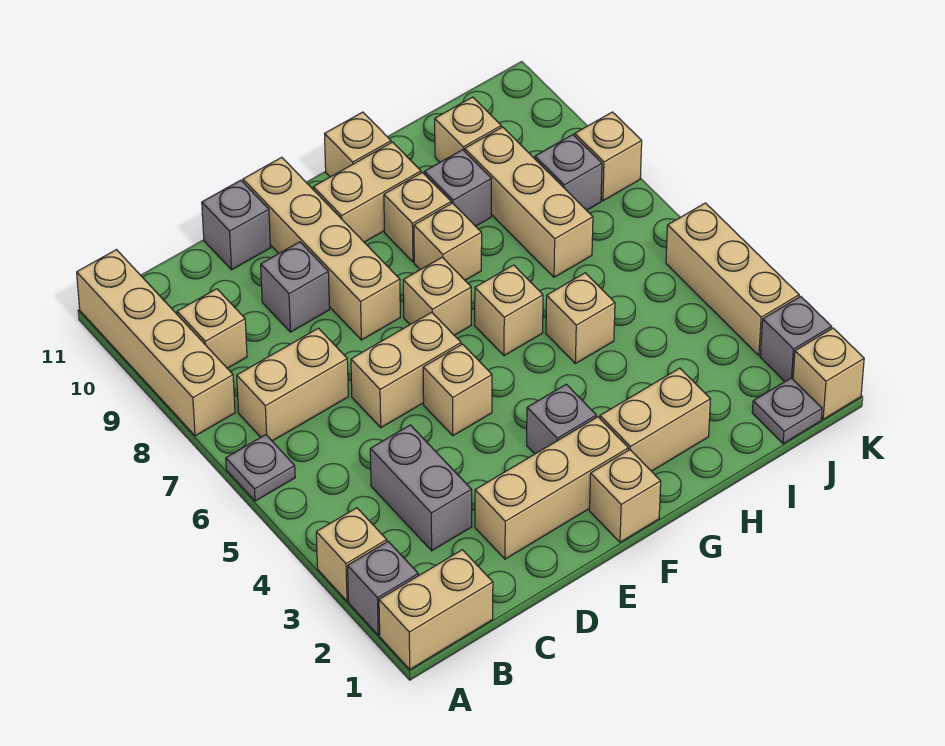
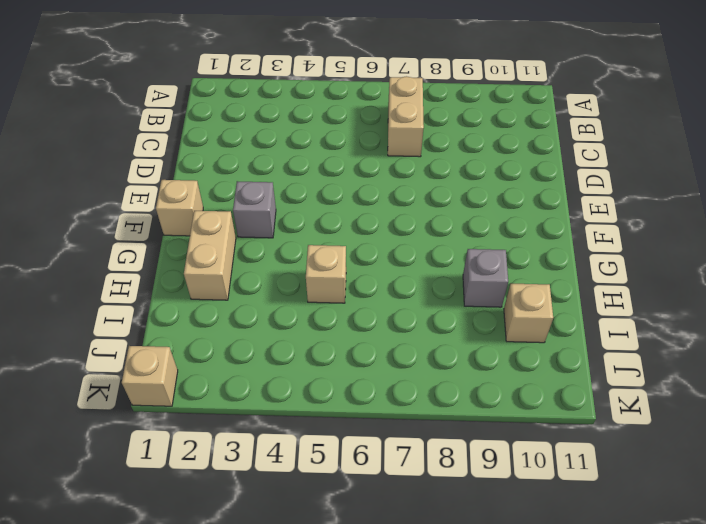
none -> tan brick A1:B1 level 1
none -> grey brick A2 level 1
none -> tan brick A3 level 1
none -> grey plate A6 level 1

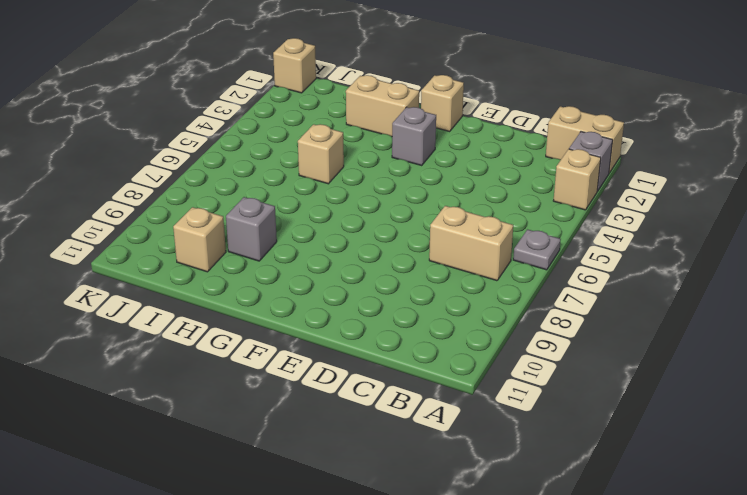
none -> tan brick A8:A11 level 1
none -> tan brick B9 level 1
none -> grey brick C3:C4 level 1
none -> tan brick D2:F2 level 1

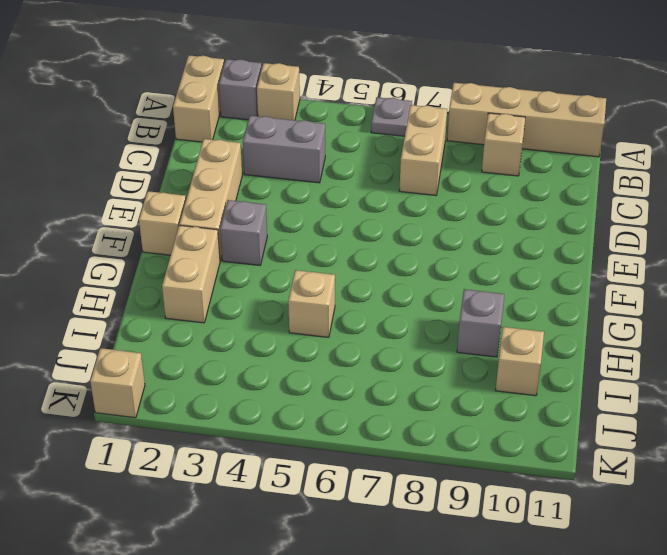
none -> tan brick D6:E6 level 1
none -> grey brick D9 level 1
none -> grey brick D11 level 1
none -> tan brick E5 level 1

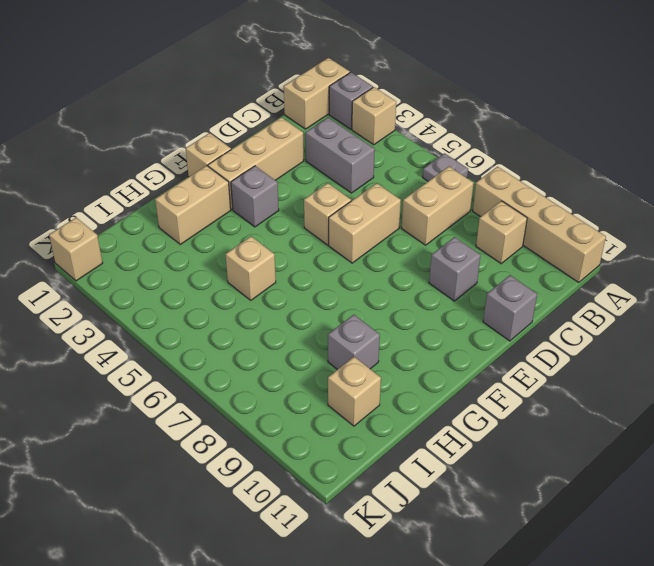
none -> tan brick E8:E11 level 1
none -> tan brick F7 level 1
none -> tan brick F10:G10 level 1
none -> tan brick G6 level 1

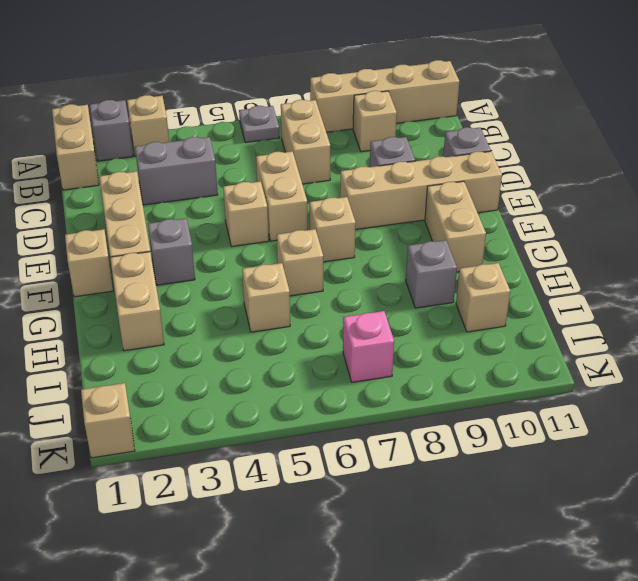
pink brick J7 level 1 -> none
none -> tan brick G8 level 1
none -> tan brick G9 level 1
none -> tan brick G11 level 1
none -> tan brick I7:I9 level 1

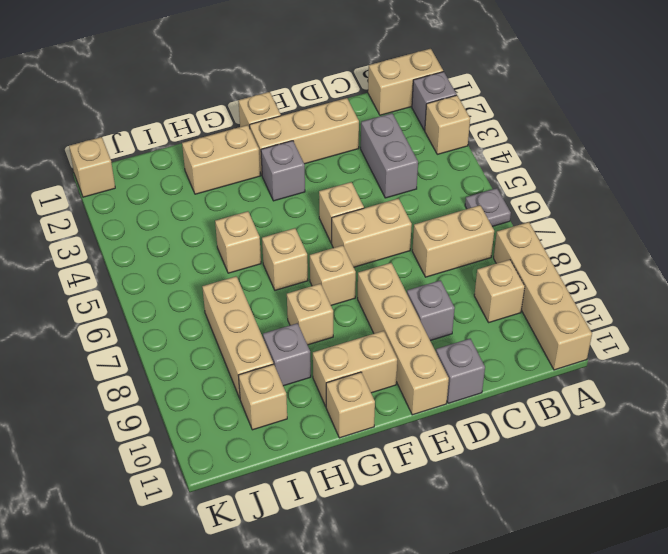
none -> tan brick G9 level 1
none -> grey plate J1 level 1
none -> grey brick J8 level 1
none -> grey brick K2 level 1

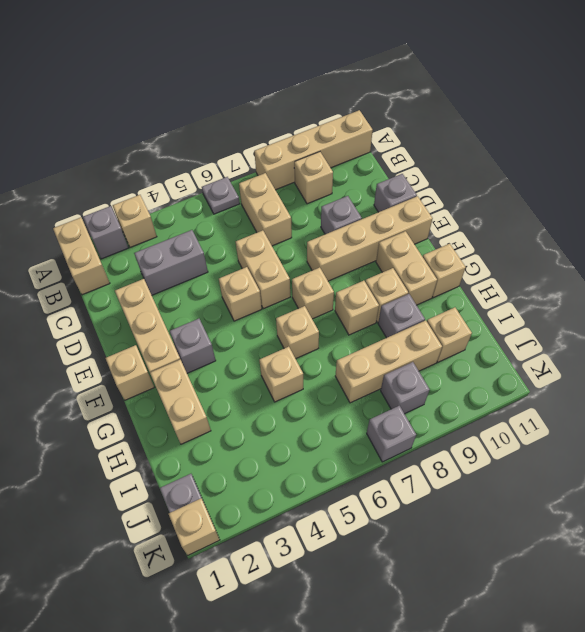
grey brick K7 level 1 -> grey brick K2 level 1
none -> tan brick K3:K5 level 1
none -> tan brick K8 level 1

